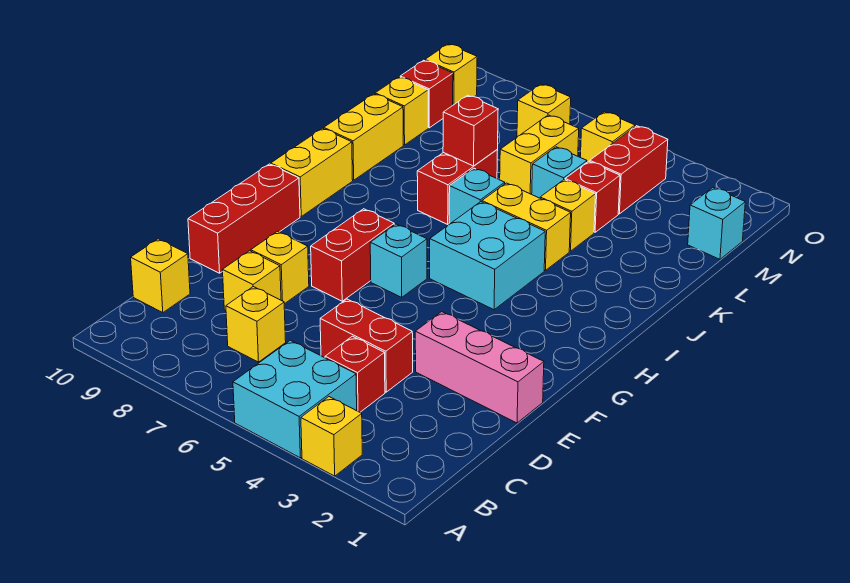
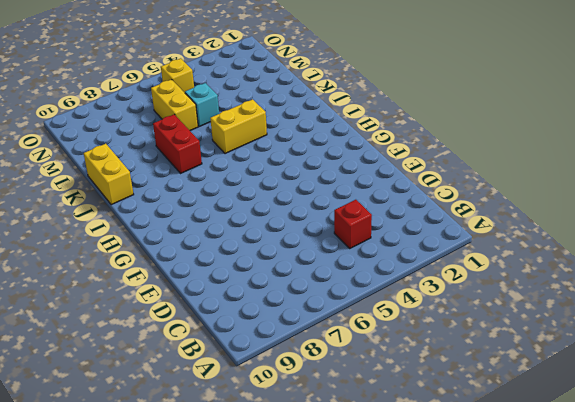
none -> yellow brick A3 level 1
none -> cyan brick A4:B5 level 1
none -> yellow brick C7 level 1
none -> yellow brick C10 level 1

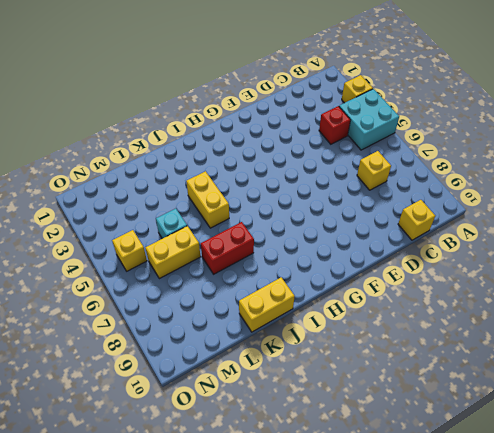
none -> red brick D4:D5 level 1
none -> yellow brick D8 level 1
none -> pink brick E1:E3 level 1
none -> yellow brick E8 level 1

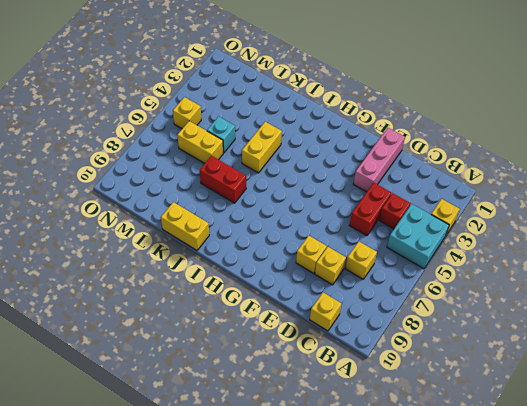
none -> red brick E10:G10 level 1
none -> red brick F7:G7 level 1
none -> cyan brick G6 level 1
none -> cyan brick H4:I5 level 1

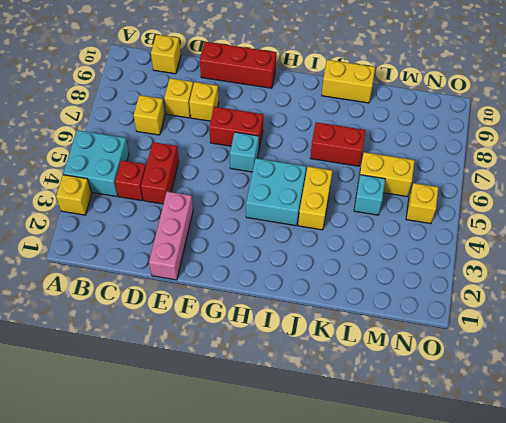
none -> yellow brick H10:I10 level 1
none -> cyan brick J6 level 1
none -> yellow brick K4 level 1
none -> red brick L4 level 1

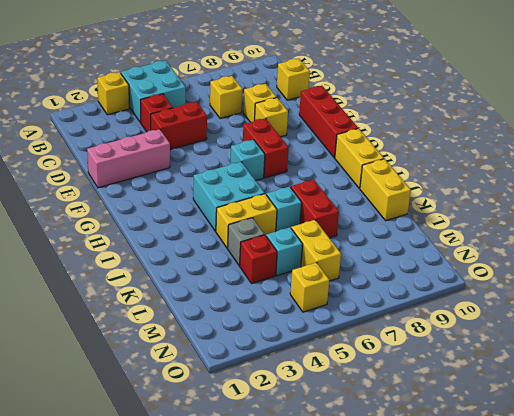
grey brick K4 level 1 -> yellow brick K4 level 1
none -> yellow brick L10 level 1
none -> cyan brick M1 level 1
none -> red brick M4:N4 level 1
none -> red brick M10 level 1

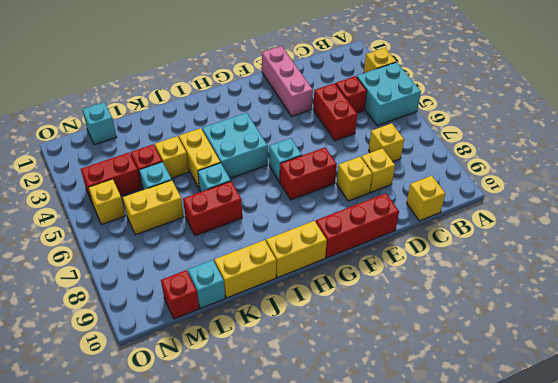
cyan brick L10 level 1 -> yellow brick L10 level 1
none -> yellow brick N7 level 1
none -> yellow brick N10 level 1
none -> red brick K7 level 2

